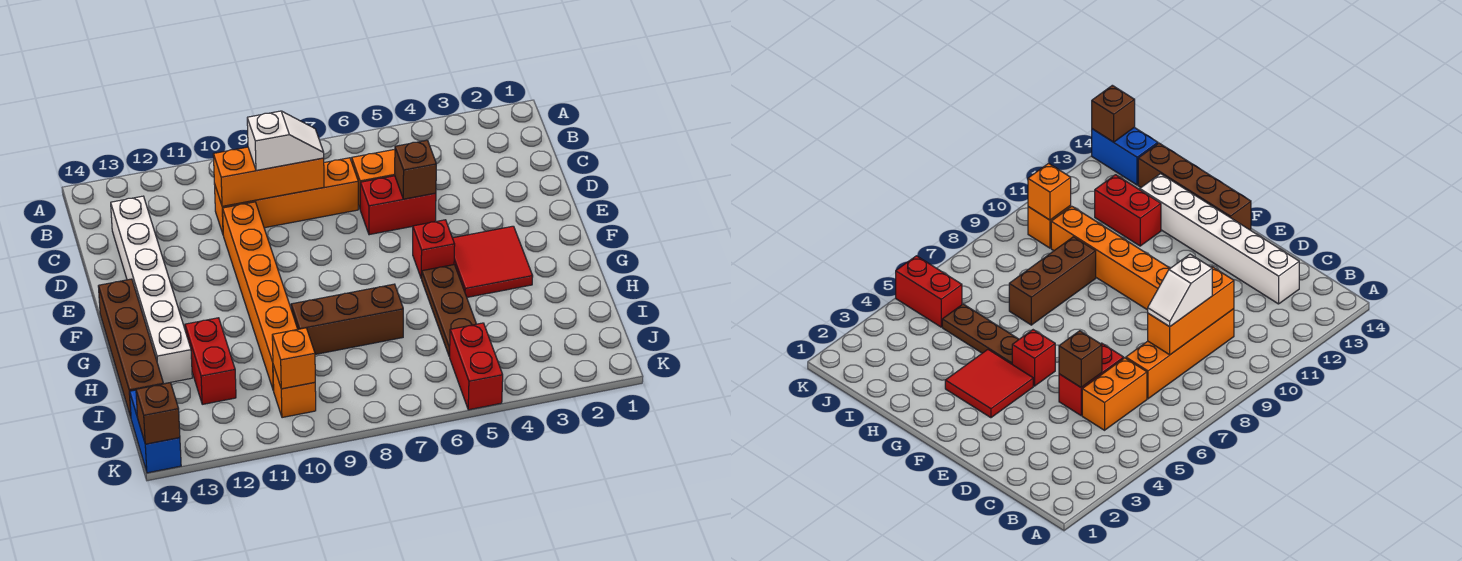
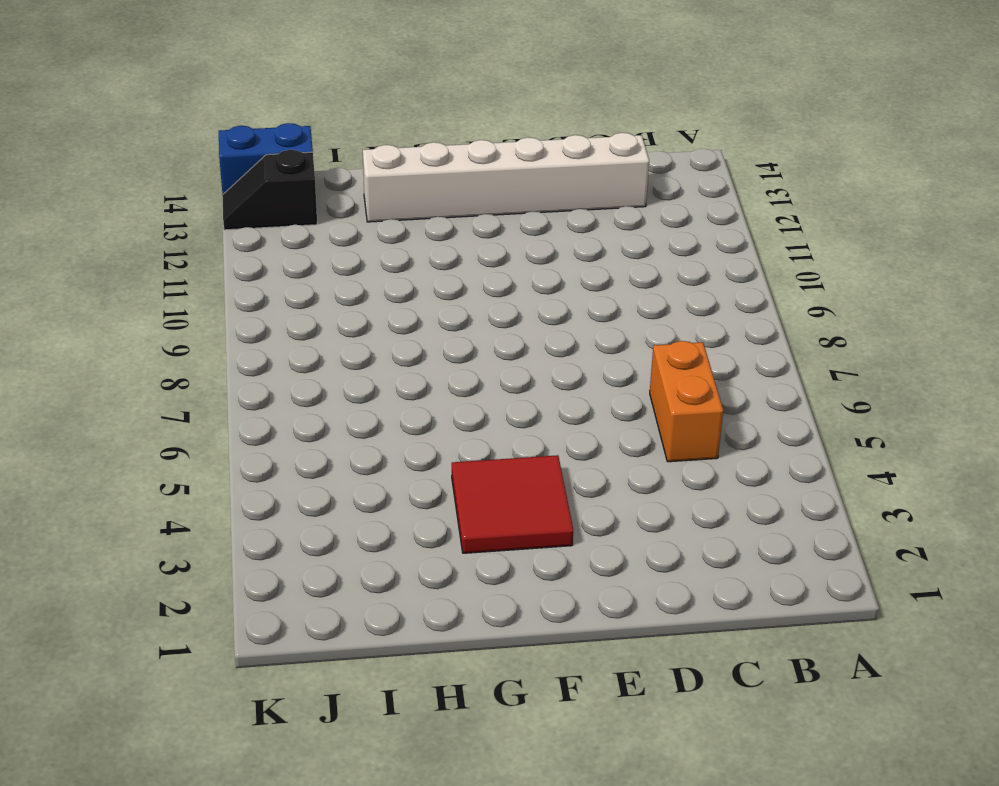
black slope J13:K13 level 1 top J -> none
none -> orange brick C7:C10 level 1
none -> red brick D5:D6 level 1
none -> orange brick D10:I10 level 1

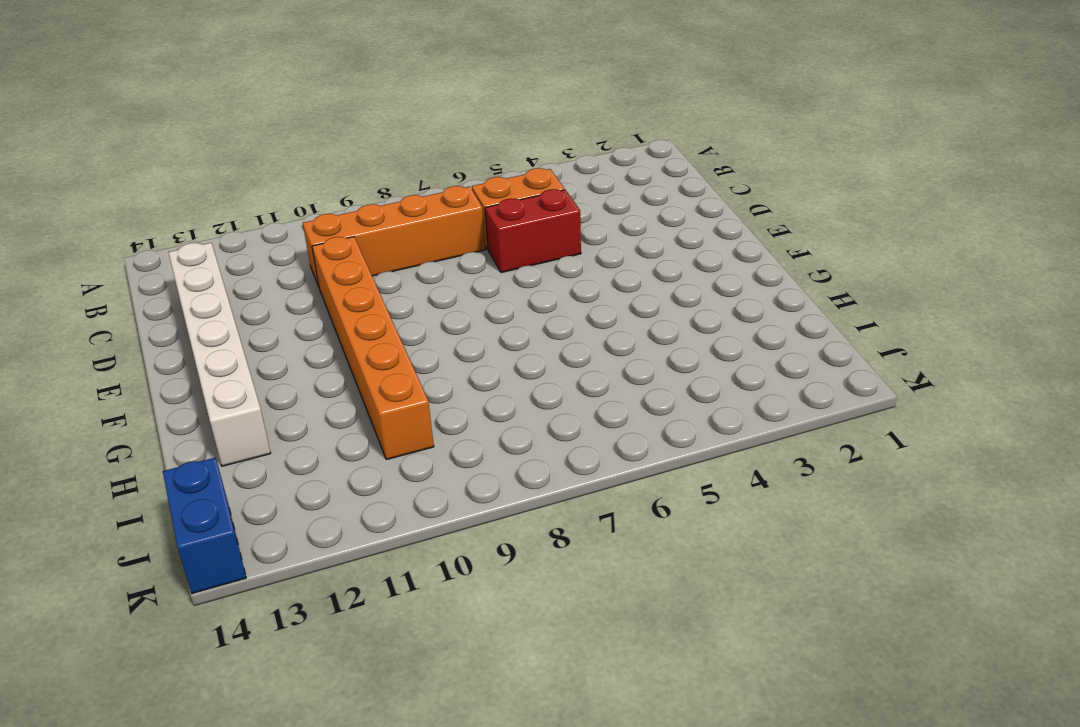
none -> red tile F3:G4 level 1
none -> red brick F5 level 1
none -> brown brick F14:I14 level 1

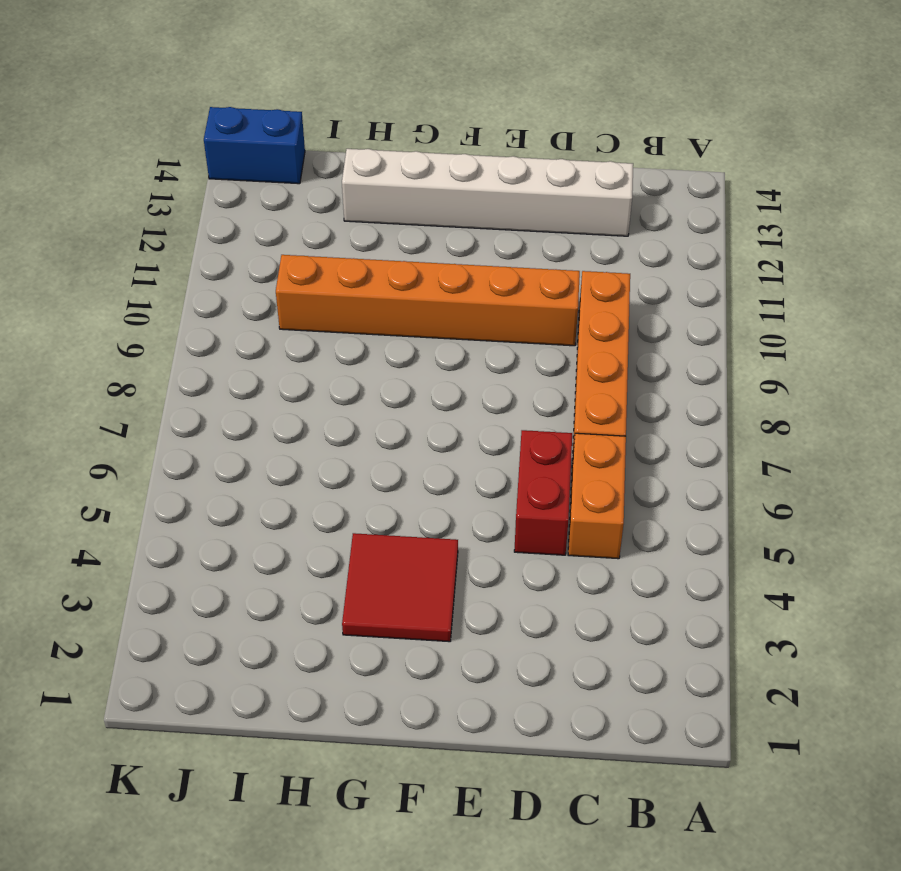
none -> red brick F5 level 1
none -> brown brick F14:I14 level 1
none -> brown plate G5:I5 level 1

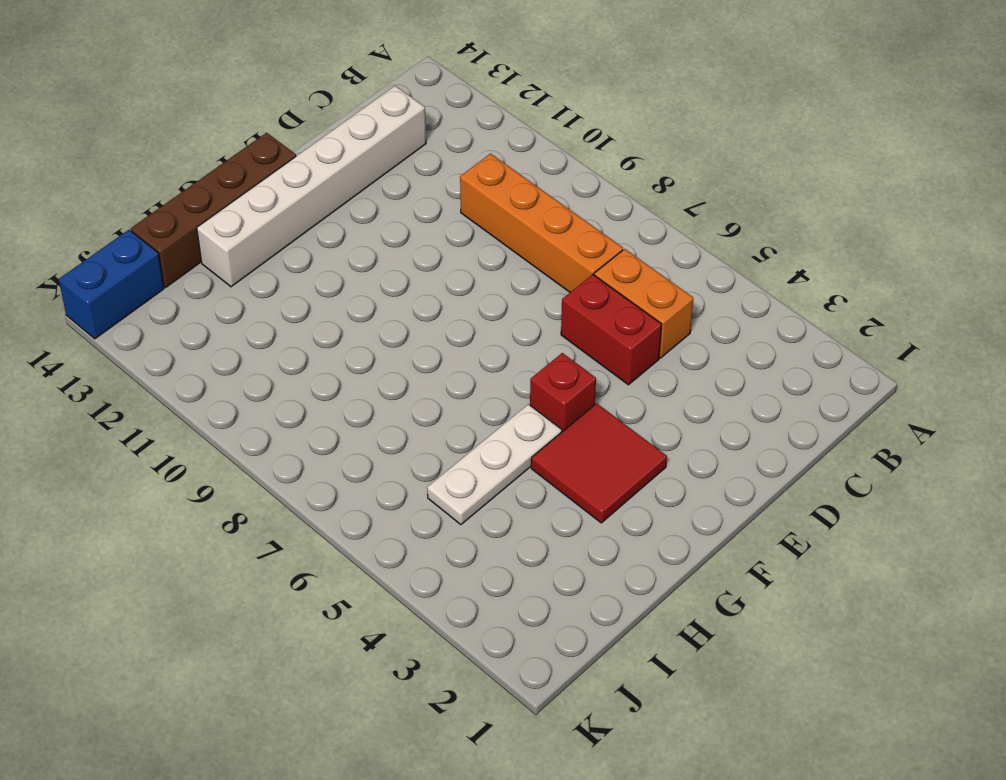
white plate G5:I5 level 1 -> brown plate G5:I5 level 1
none -> orange brick D10:I10 level 1
none -> brown brick H7:H9 level 1
none -> red brick H12:I12 level 1

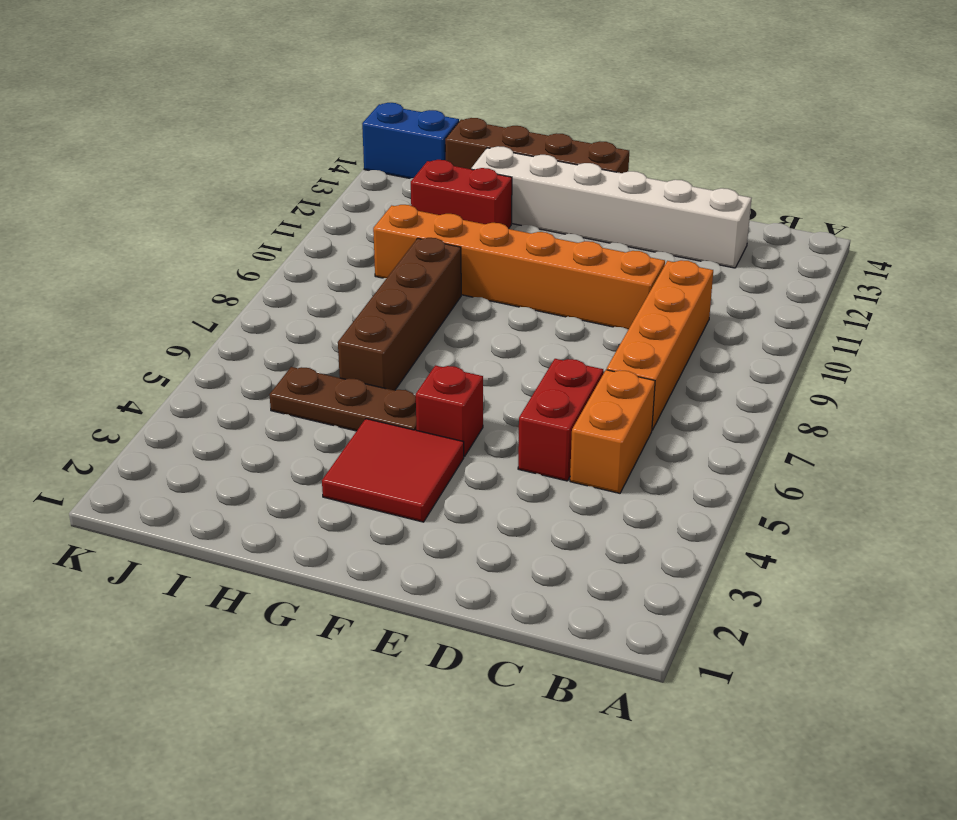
brown brick H6:H9 level 1 -> brown brick H7:H9 level 1
none -> red brick J5:K5 level 1
none -> orange brick J10 level 1
none -> orange brick C8:C10 level 2

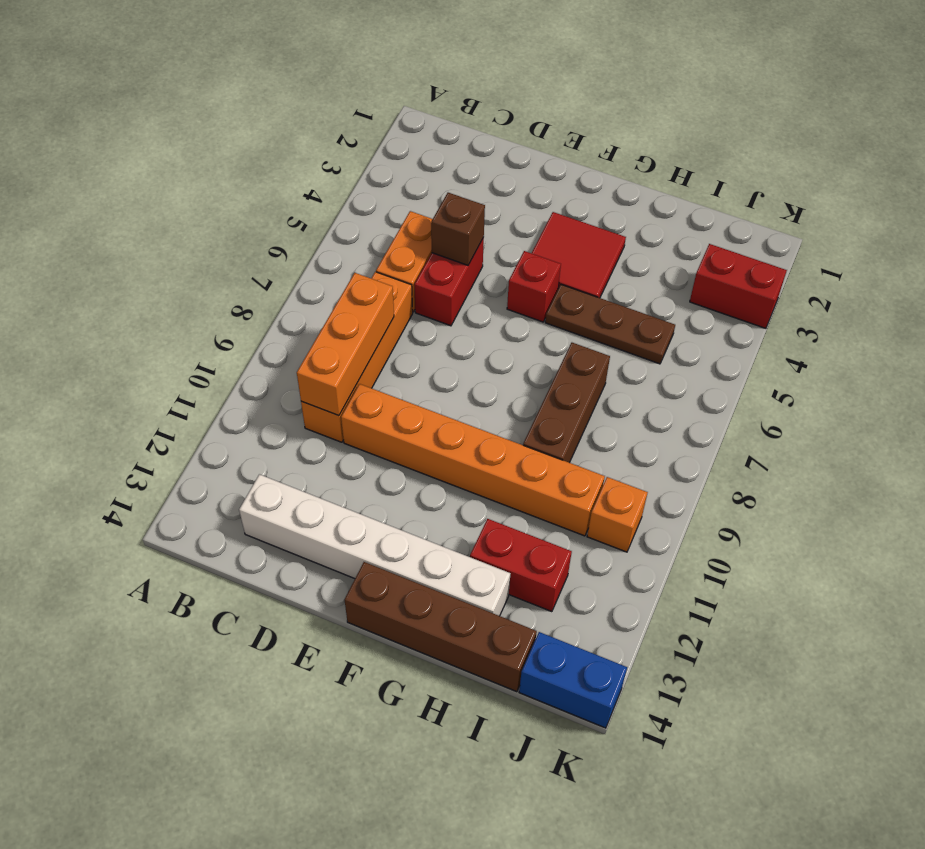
red brick J3:K3 level 1 -> red brick J5:K5 level 1
none -> orange brick J10 level 2
none -> brown brick K14 level 2
none -> white slope C8:C9 level 3 top 9

